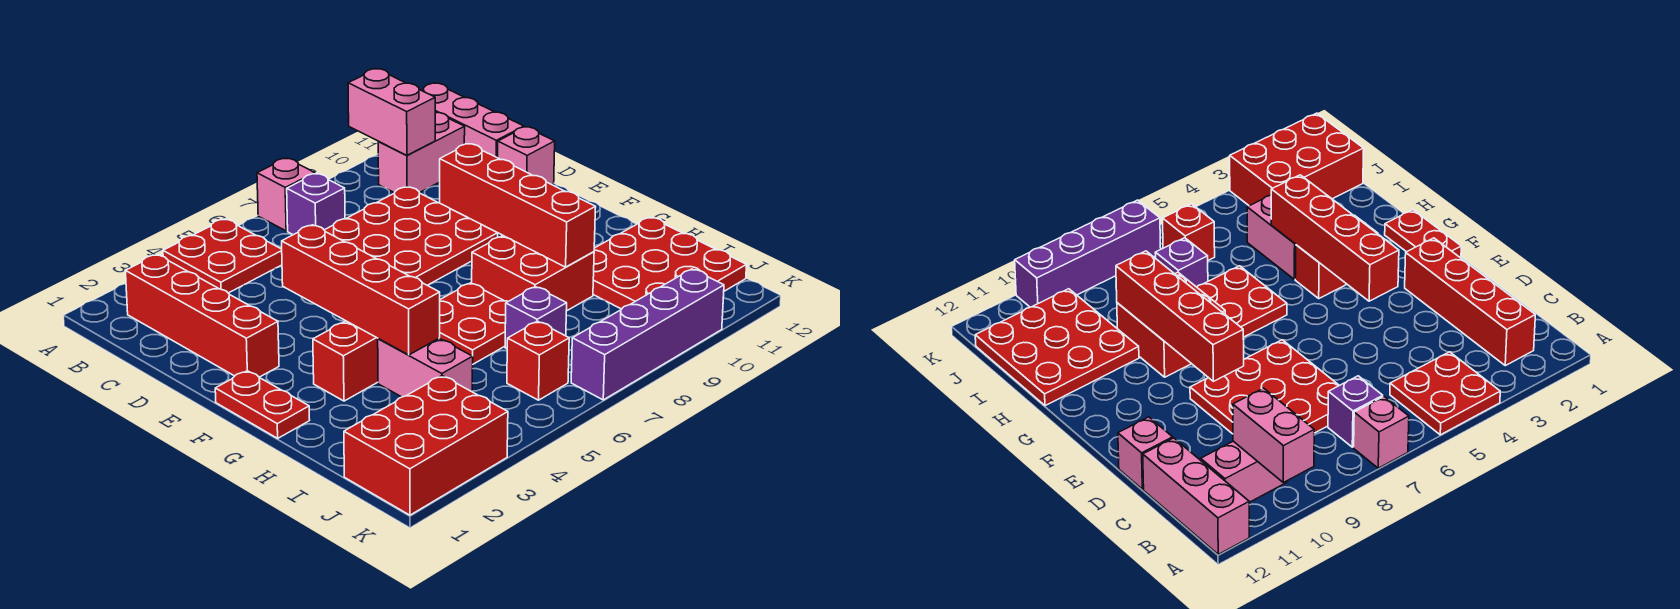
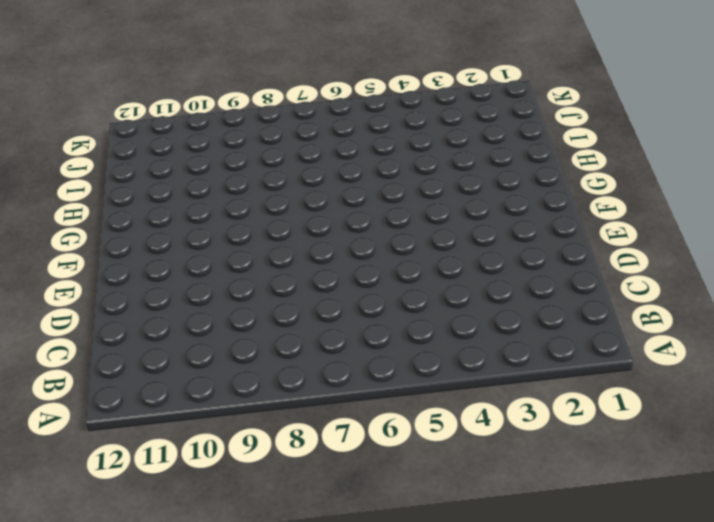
none -> red plate A4:B5 level 1
none -> pink brick A7 level 1
none -> pink brick A12:C12 level 1

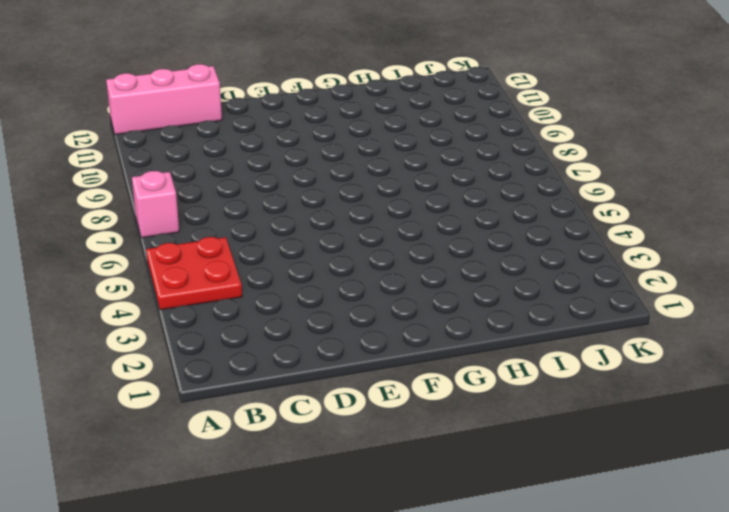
none -> red brick B2:E2 level 1
none -> purple brick B7 level 1
none -> pink brick B10:B11 level 1

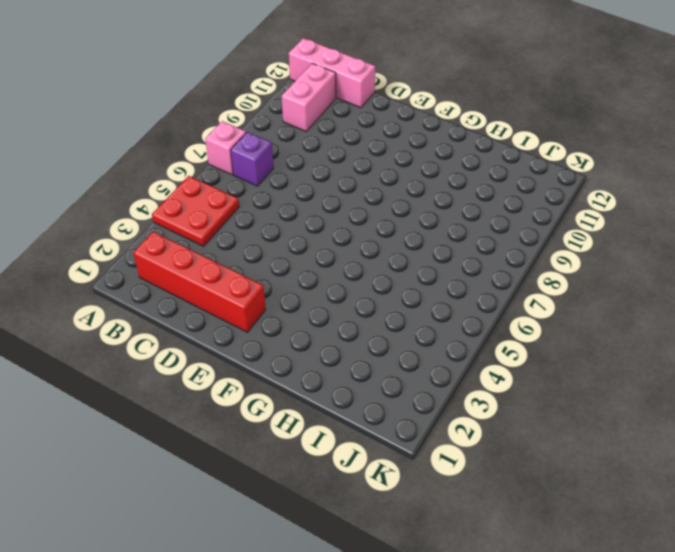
none -> red plate C7:E9 level 1
none -> pink brick D12 level 1
none -> red plate F1:G1 level 1

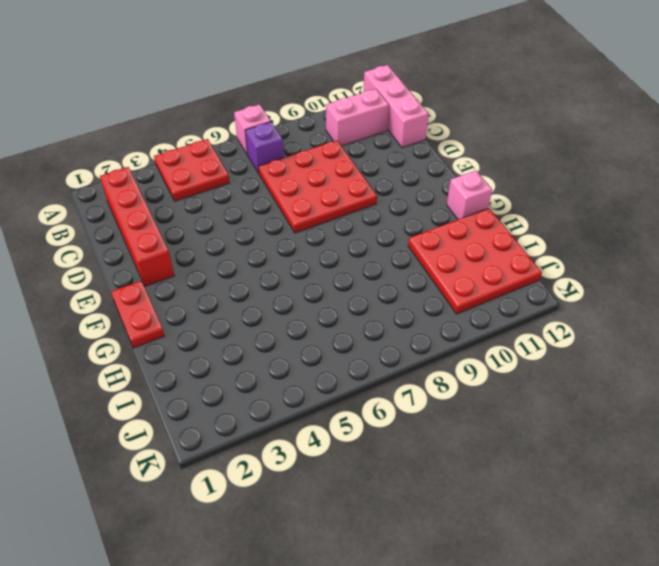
pink brick G12 level 1 -> pink brick D12 level 1
none -> red brick G3:G4 level 1
none -> red plate G6:H7 level 1
none -> red brick G8:H9 level 1

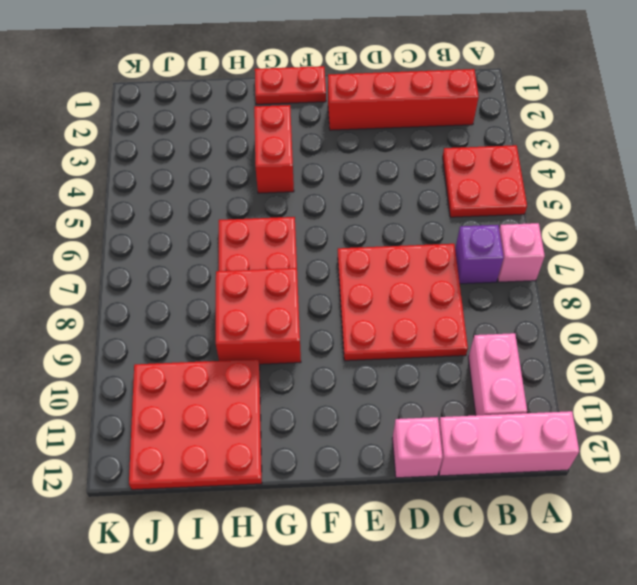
none -> pink brick H4:I4 level 1
none -> purple brick I7 level 1
none -> red brick J1:K3 level 1

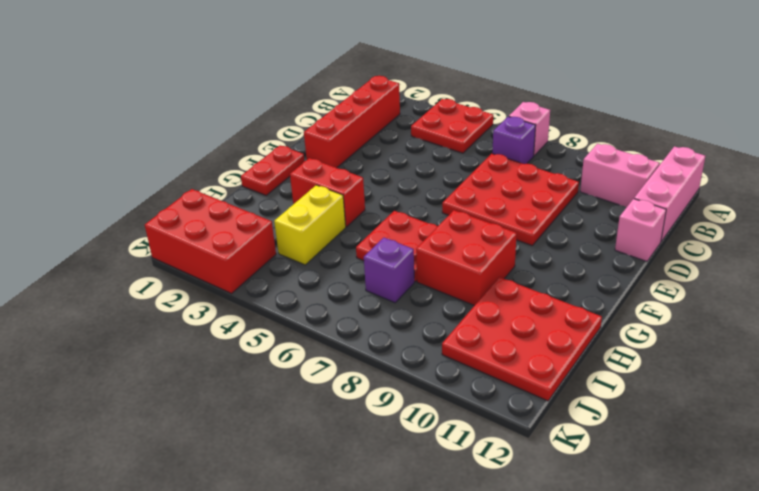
yellow brick H4:I4 level 1 -> pink brick H4:I4 level 1
none -> red brick J6 level 1
none -> purple brick K7:K10 level 1
none -> pink brick A10:B10 level 2

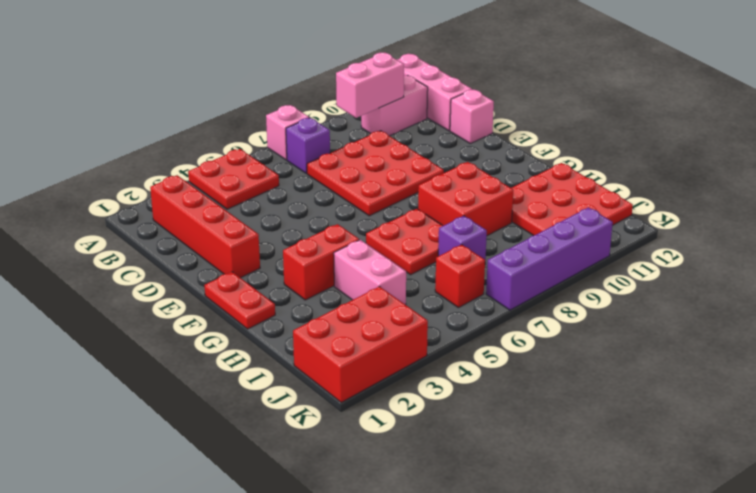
pink brick B9:B10 level 2 -> pink brick A10:B10 level 2
none -> red brick E4:H4 level 2
none -> red brick E9:H9 level 2

